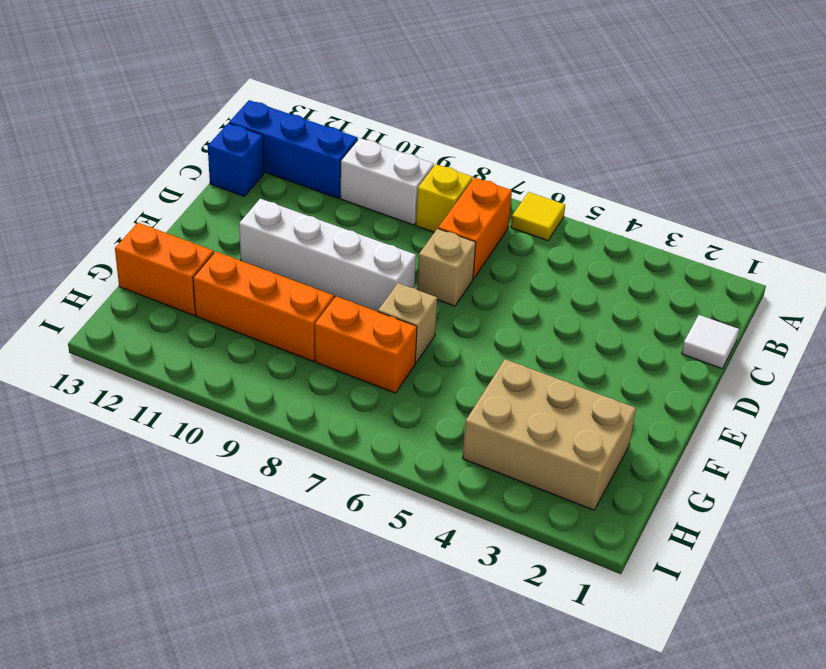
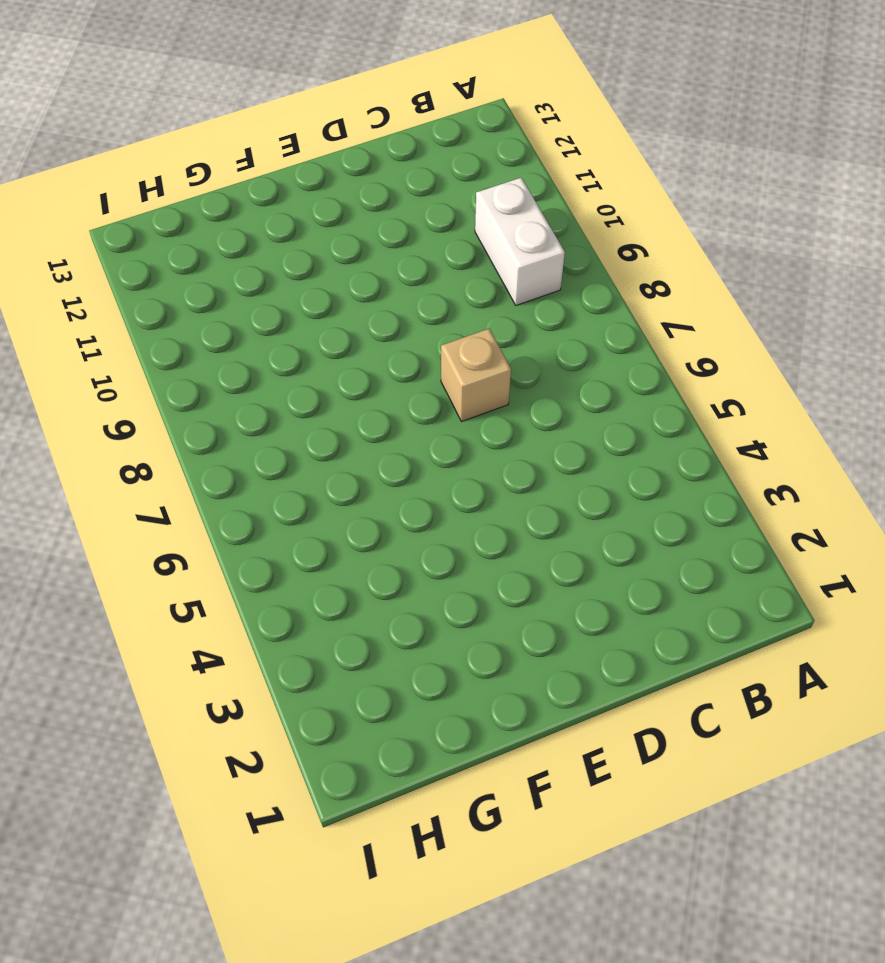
none -> yellow tile A6 level 1
none -> orange brick B7:C7 level 1
none -> yellow brick B8 level 1

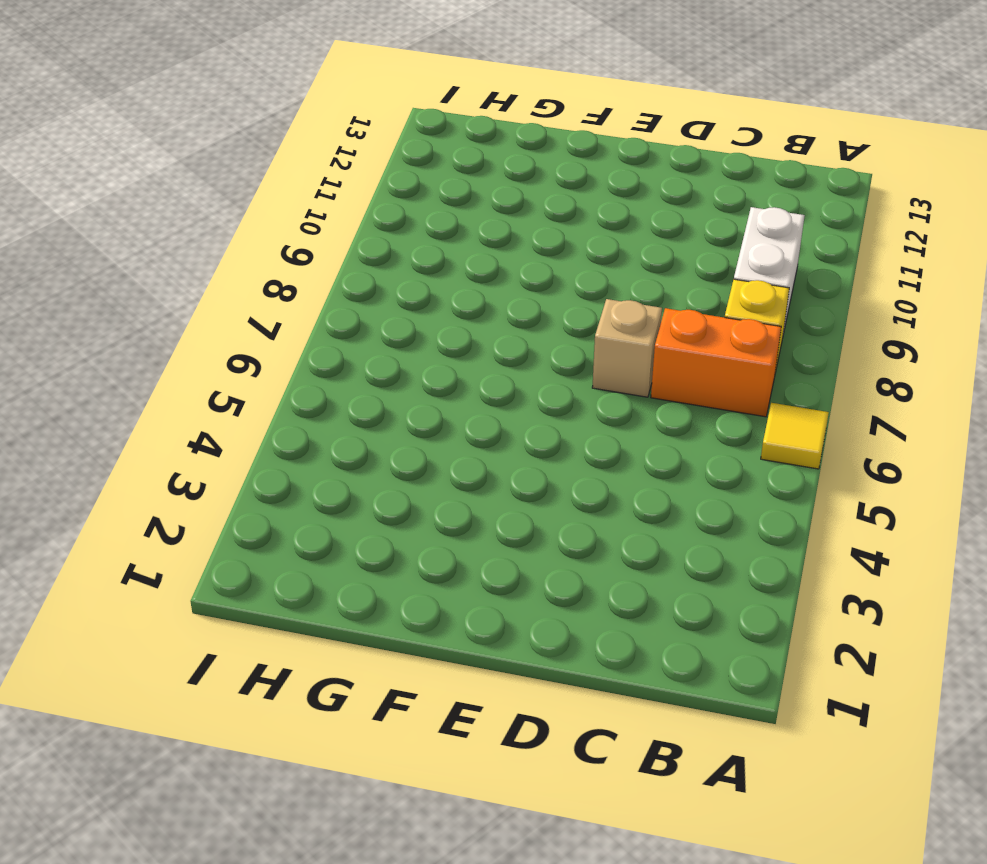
none -> blue brick B11:B13 level 1
none -> white tile C1 level 1
none -> blue brick C13 level 1

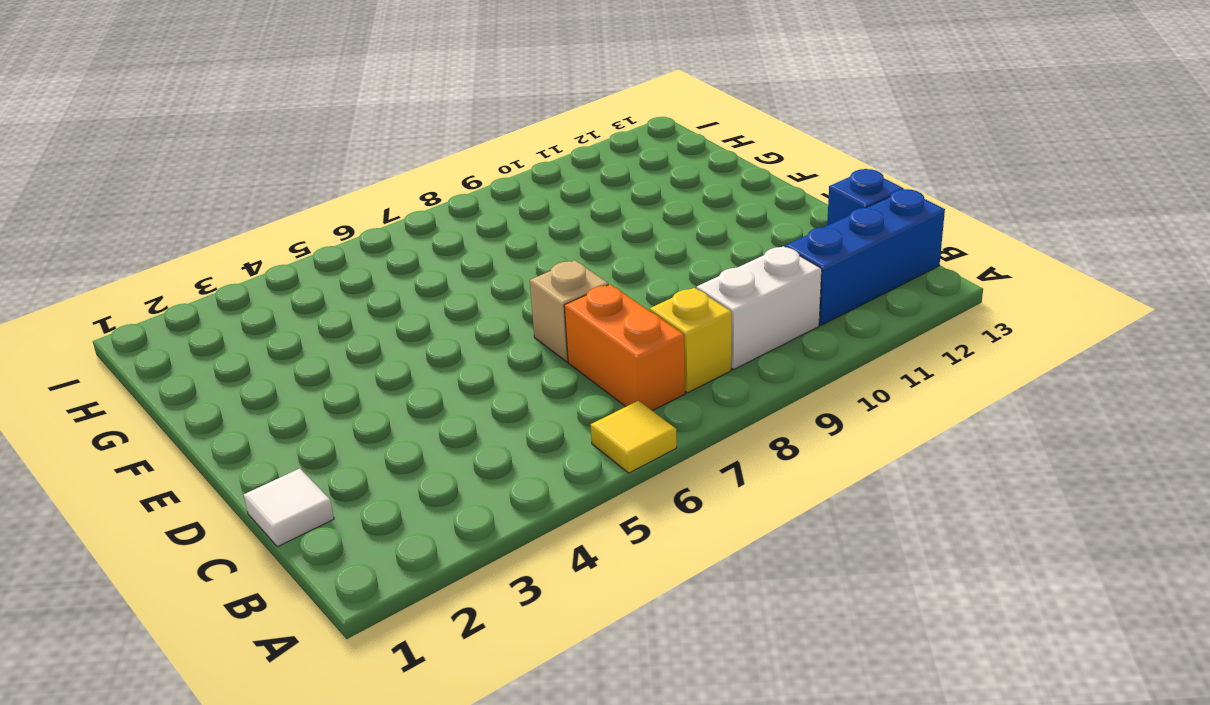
none -> white brick E8:E11 level 1
none -> tan brick F7 level 1
none -> tan brick G2:H4 level 1

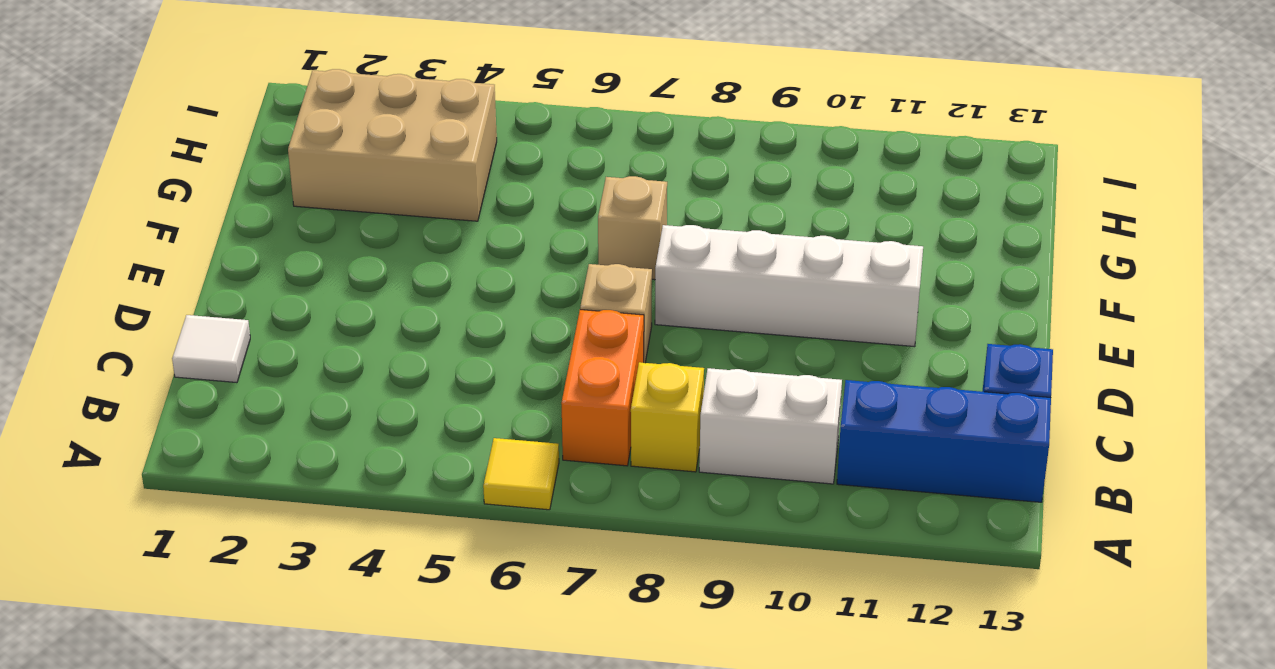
none -> orange brick G7:G8 level 1
none -> orange brick G9:G11 level 1
none -> orange brick G12:G13 level 1

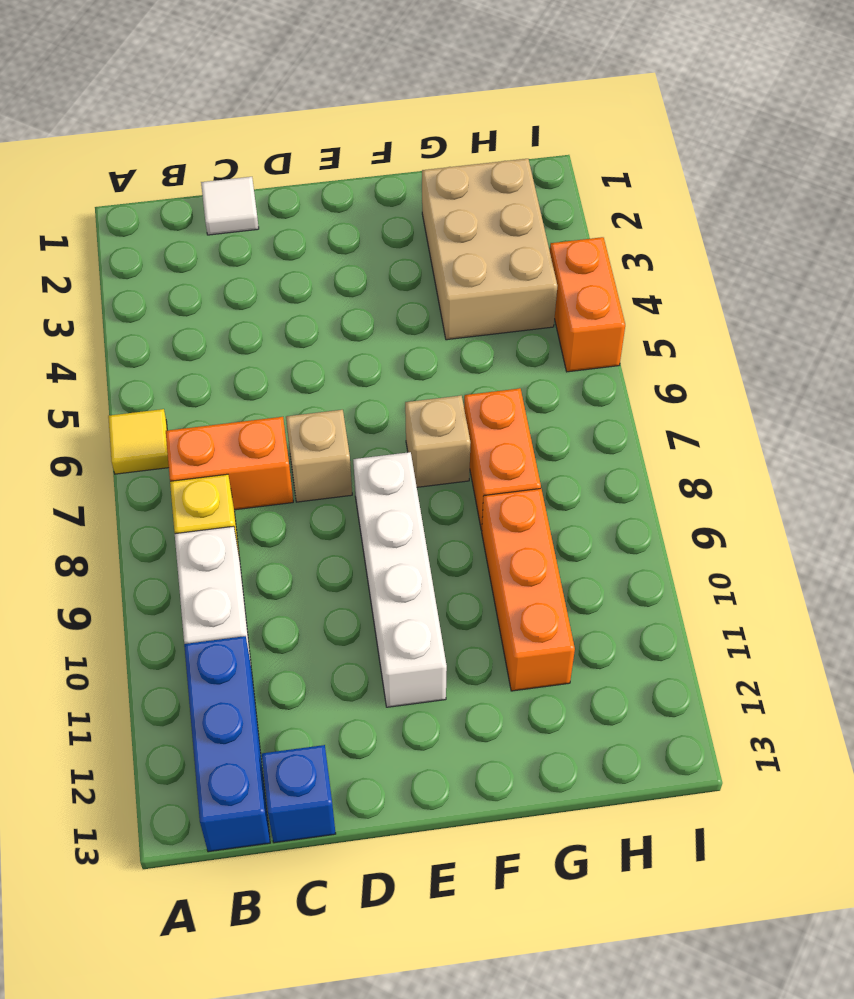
orange brick I4:I5 level 1 -> orange brick G12:G13 level 1

